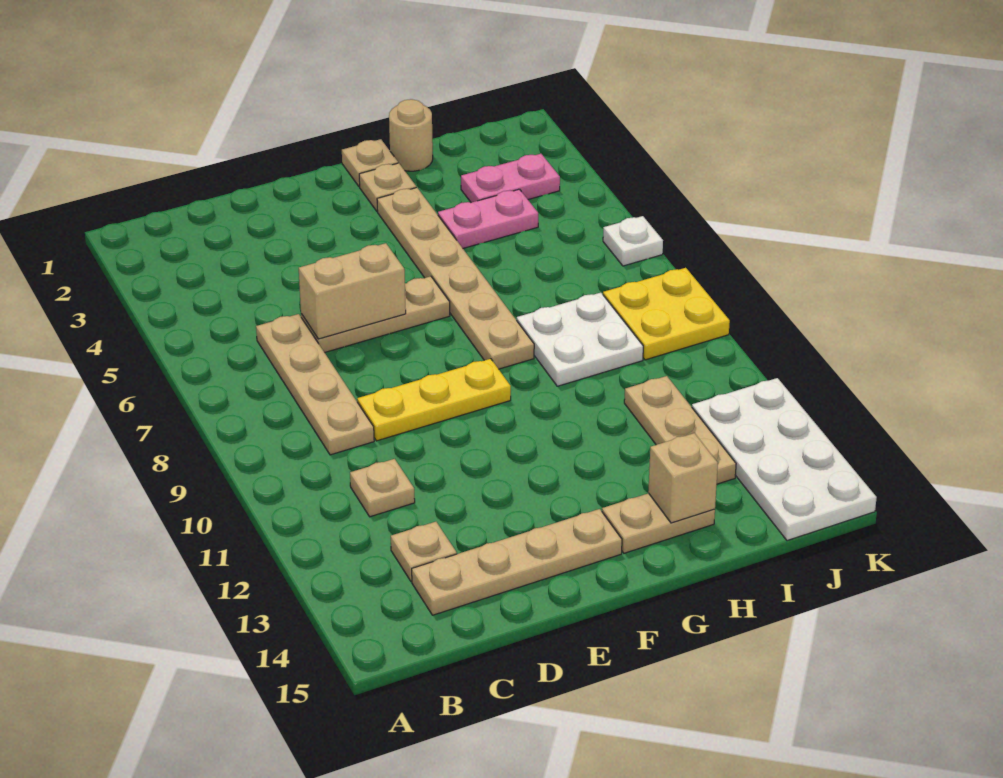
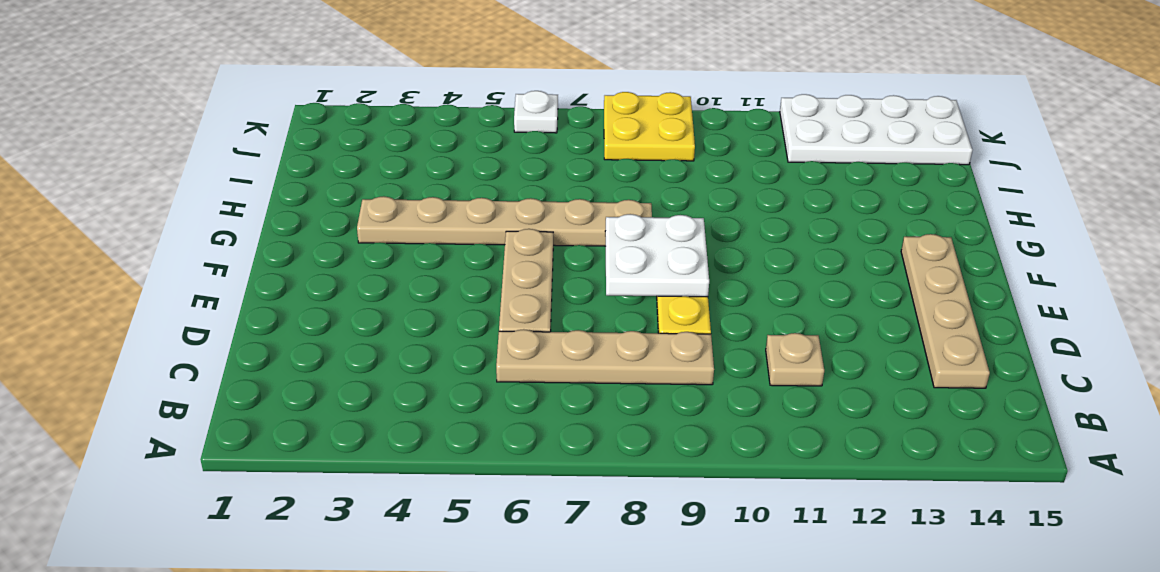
white plate E8:F9 level 2 -> white plate H8:I9 level 1
none -> tan plate C13 level 1
none -> tan plate G1 level 1
none -> tan plate G2 level 1

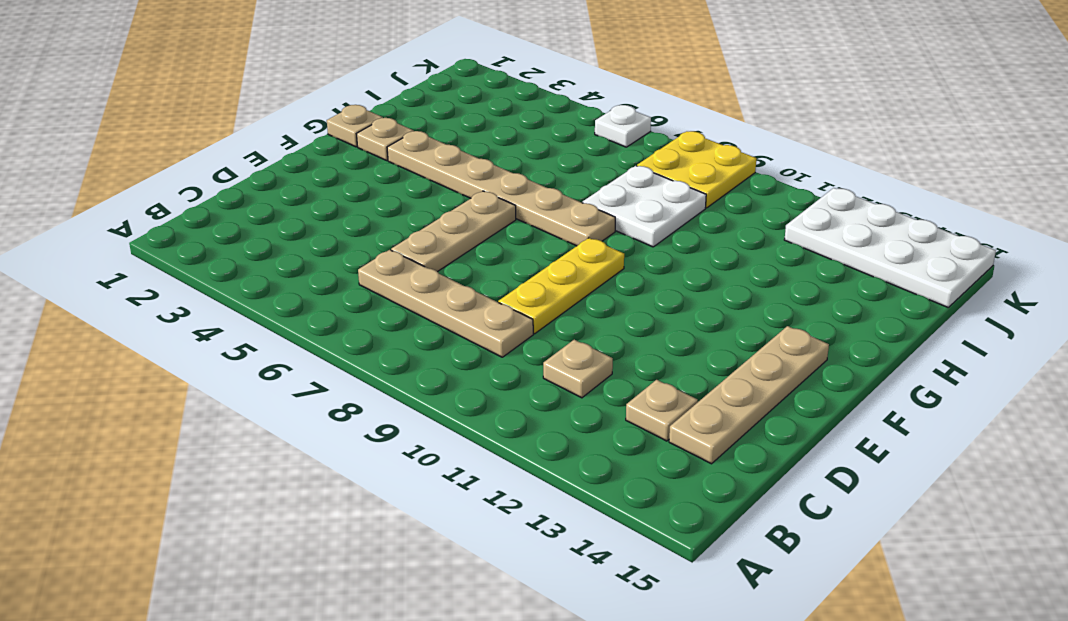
none -> tan plate G14:H14 level 1
none -> tan round brick H1 level 1
none -> pink plate H4:I4 level 1

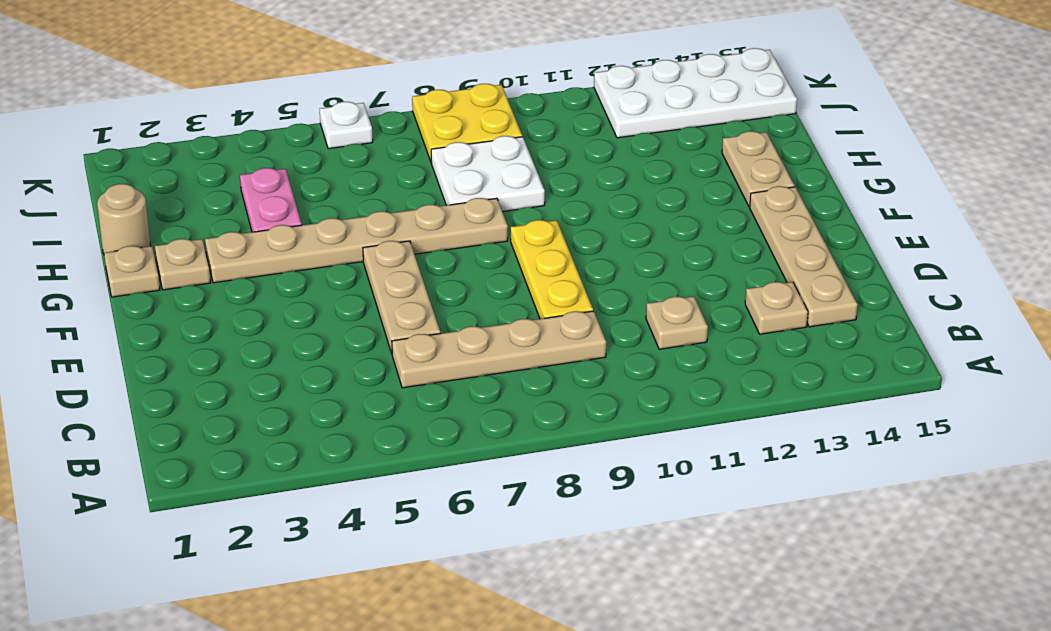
none -> pink plate I3:J3 level 1
none -> tan plate I11:I13 level 1
none -> tan brick D6:E6 level 2

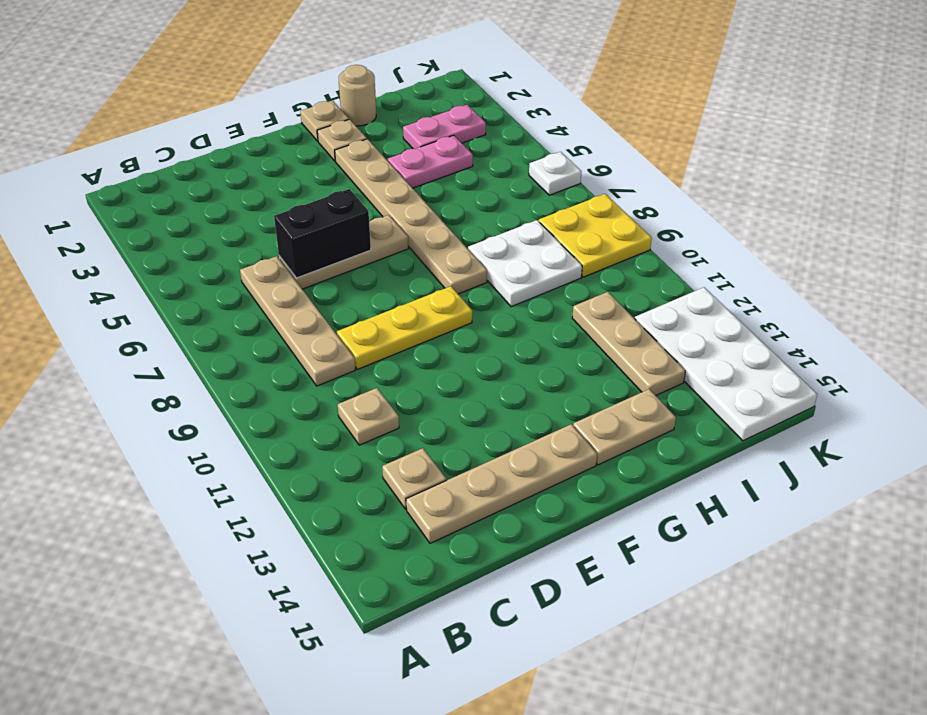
black brick D6:E6 level 2 -> tan brick D6:E6 level 2
none -> tan brick H14 level 2

